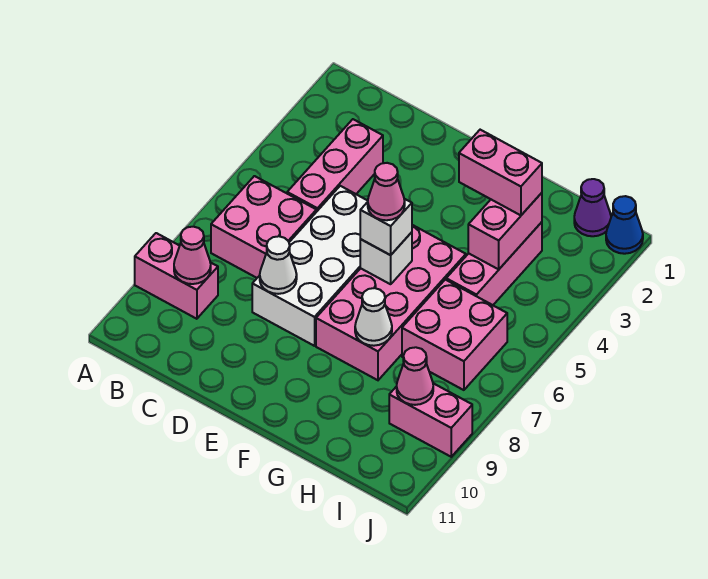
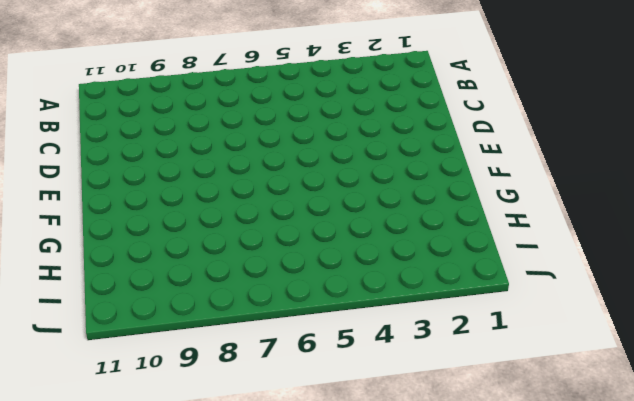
none -> pink brick A9:B9 level 1
none -> pink brick B6:C7 level 1
none -> pink brick C3:C5 level 1

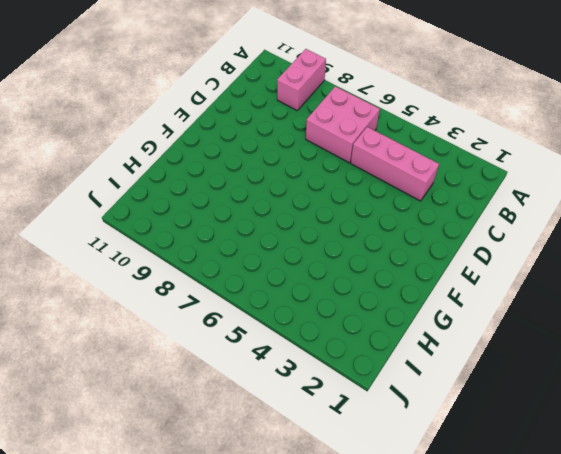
none -> white brick D5:E8 level 1
none -> pink brick F5:G8 level 1
none -> pink brick H3:H5 level 1

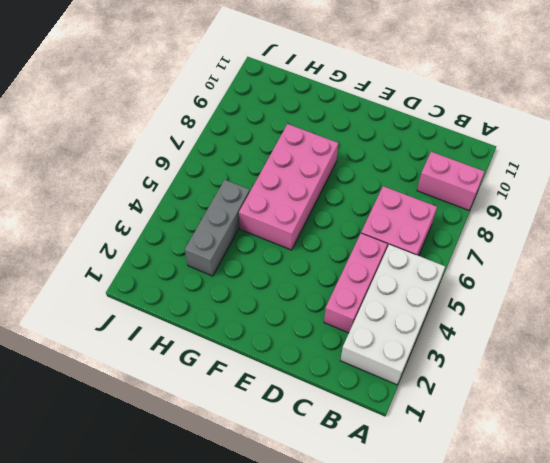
white brick A2:B5 level 1 -> white brick D5:E8 level 1
grey brick H3:H5 level 1 -> pink brick H3:H5 level 1
none -> pink brick H6:I7 level 1
none -> purple cone I1 level 1
none -> pink brick I9:J9 level 1

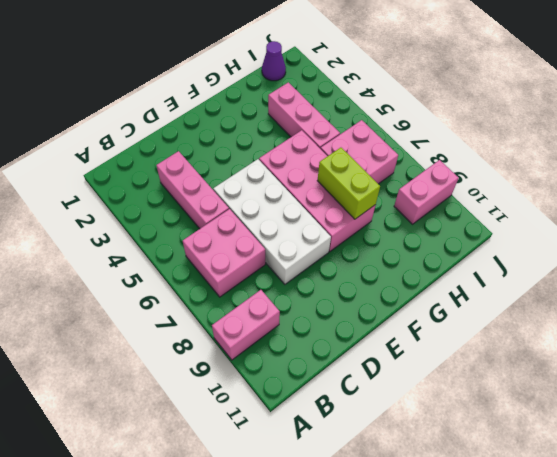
lime brick G7:G8 level 2 -> white cone G8 level 2
none -> blue cone J1 level 1
none -> pink cone B9 level 2
none -> white cone D8 level 2

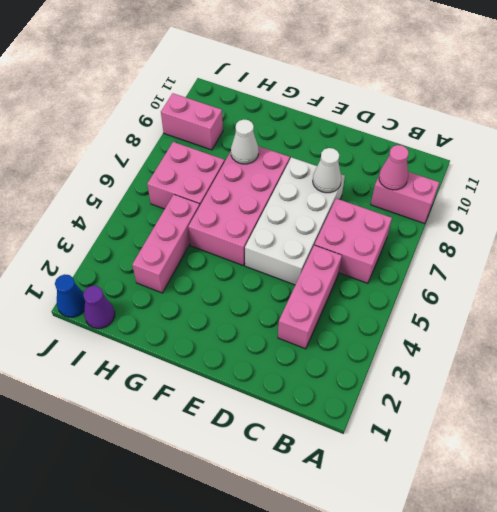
none -> white brick F6 level 2
none -> pink brick H3:H4 level 2
none -> pink cone I9 level 2

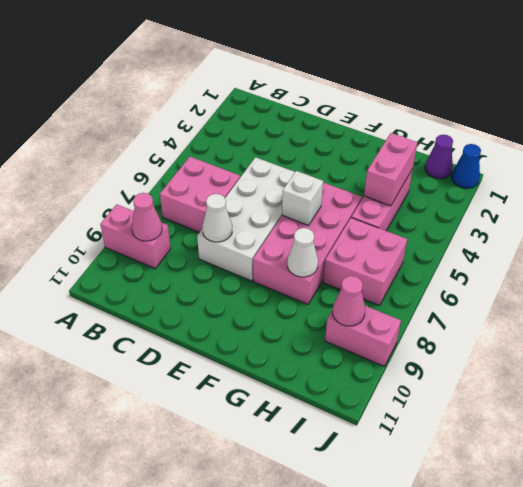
none -> pink brick C3:C5 level 1
none -> white brick F6 level 3
none -> pink brick G3:H3 level 3

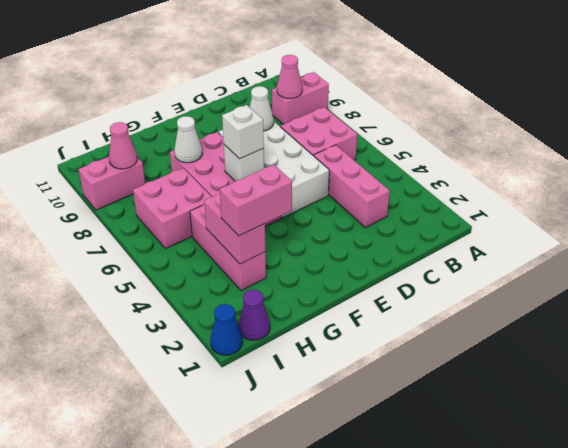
none -> pink cone F6 level 4

